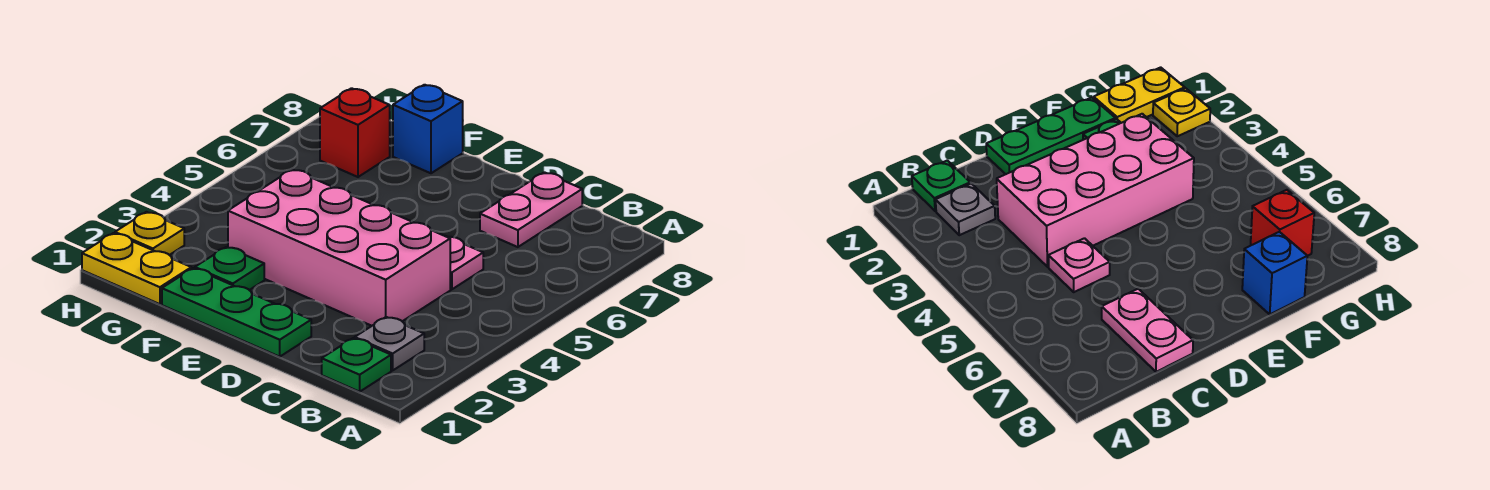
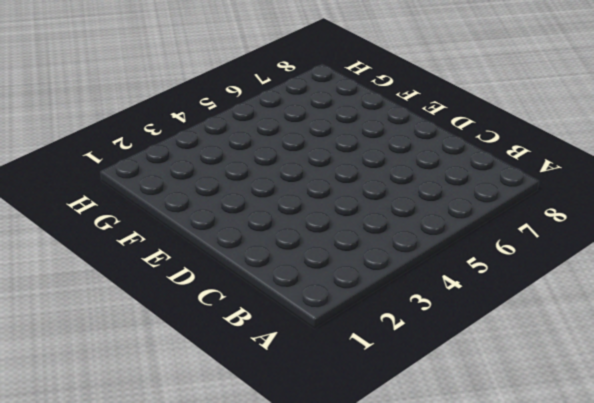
none -> green plate B1 level 1
none -> grey plate B2 level 1

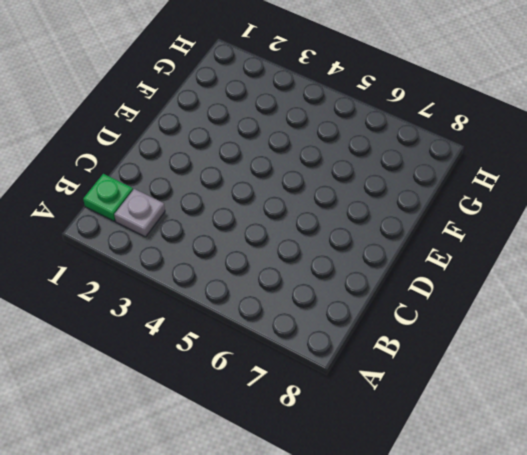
none -> pink brick C3:F4 level 1
none -> pink plate C5 level 1

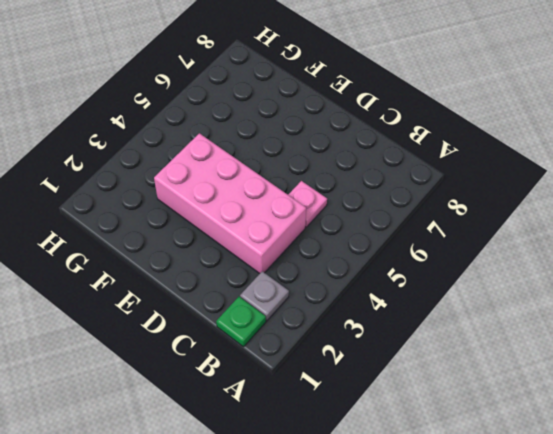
none -> pink plate C7:C8 level 1
none -> green plate D1:F1 level 1

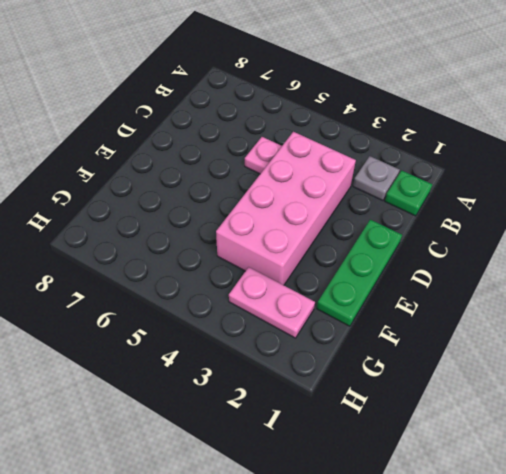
pink plate G2:G3 level 1 -> pink plate C7:C8 level 1
none -> green plate F2 level 1
none -> blue brick F8 level 1

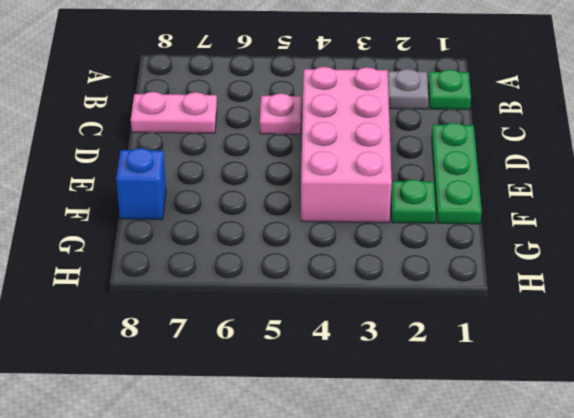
none -> yellow plate G1:H1 level 1
none -> red brick G7 level 1

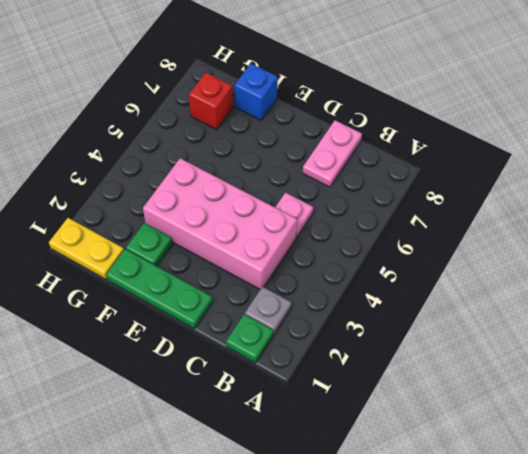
none -> yellow plate H2 level 1

